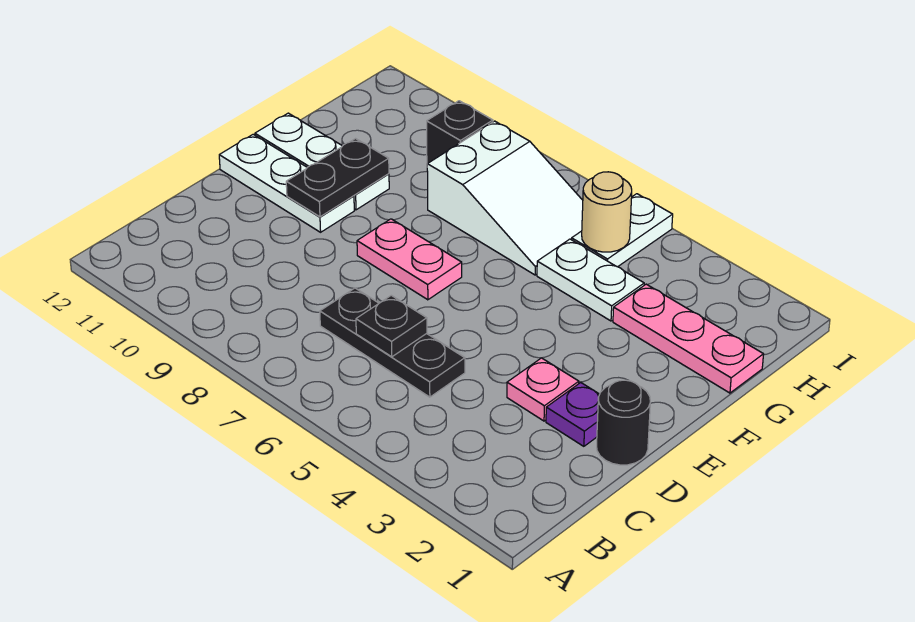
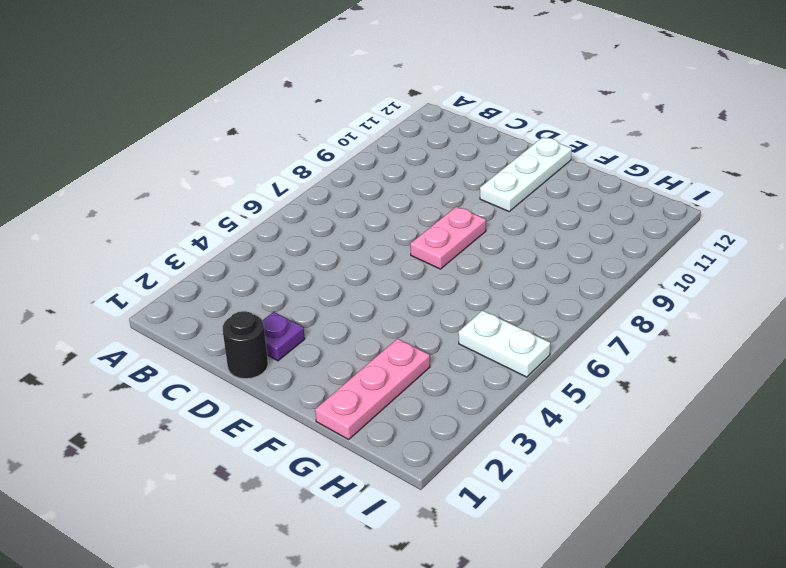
none -> black plate C5:C7 level 1
none -> pink plate D3 level 1
none -> white plate F10:F12 level 1

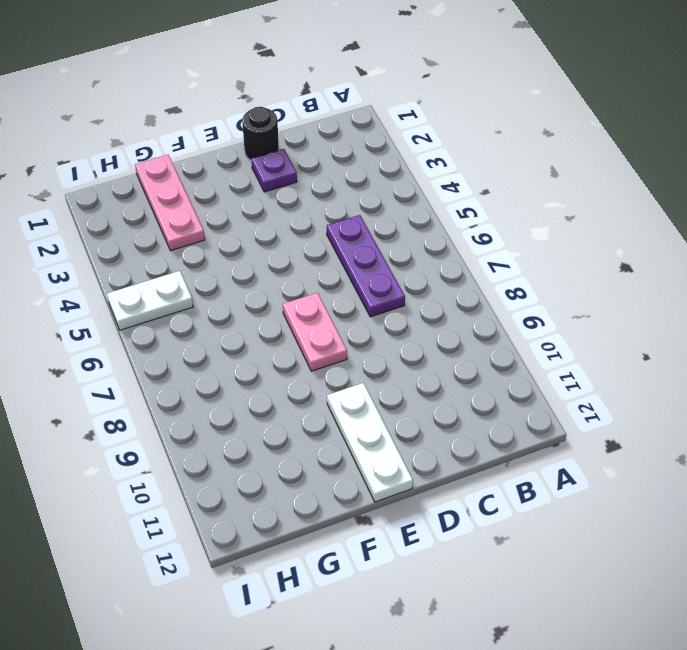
purple plate C5:C7 level 1 -> black plate C5:C7 level 1
none -> pink plate D3 level 1
none -> white plate F10:F12 level 1
none -> white plate G4:G5 level 1

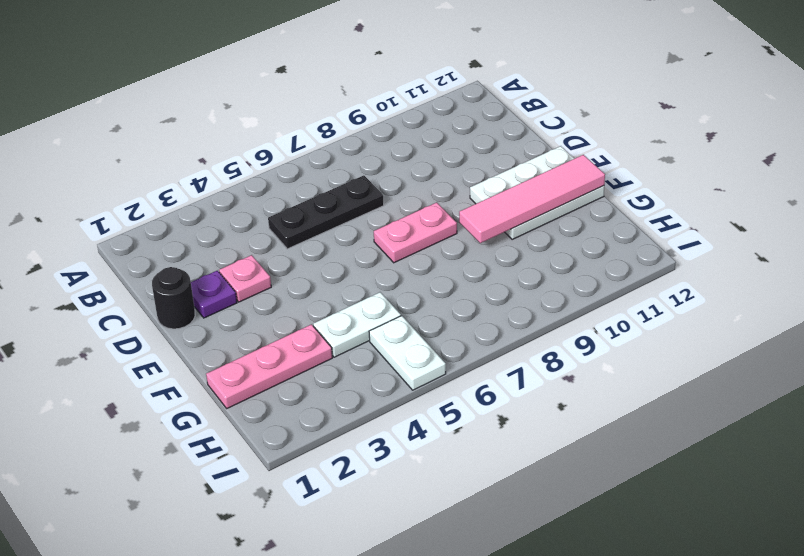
pink tile F9:F12 level 2 -> black plate E10:F10 level 2
none -> white slope G6:H8 level 1 top 8
none -> black brick H9 level 1
none -> black plate C6 level 2

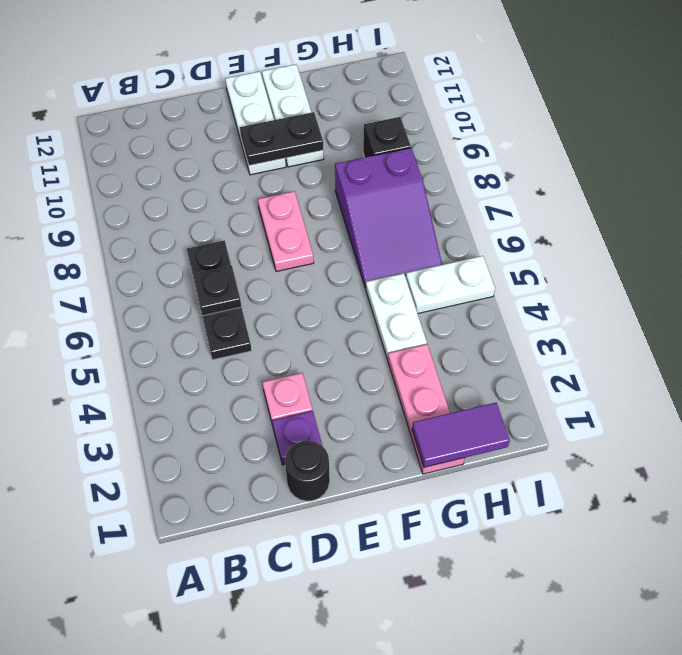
purple tile G1:H1 level 2 -> none
purple slope G6:H8 level 1 top 8 -> white slope G6:H8 level 1 top 8
none -> tan round brick H5 level 2

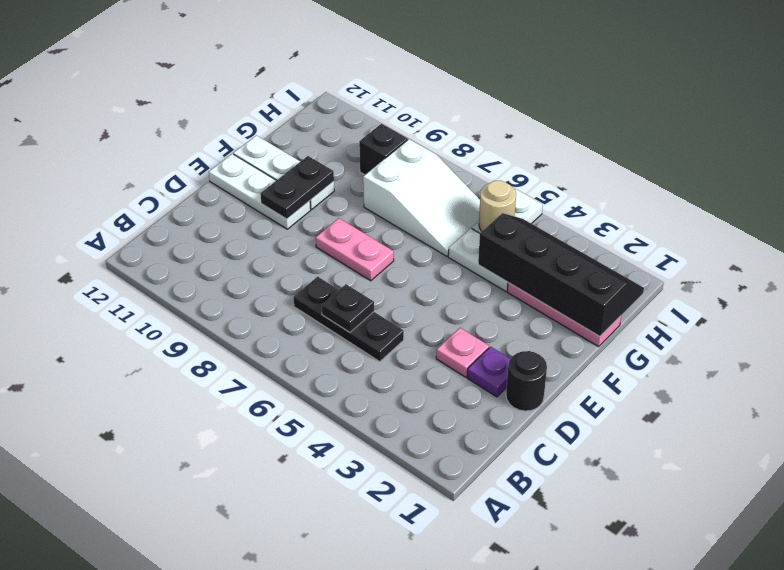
black slope G1:H4 level 2 top G -> none

